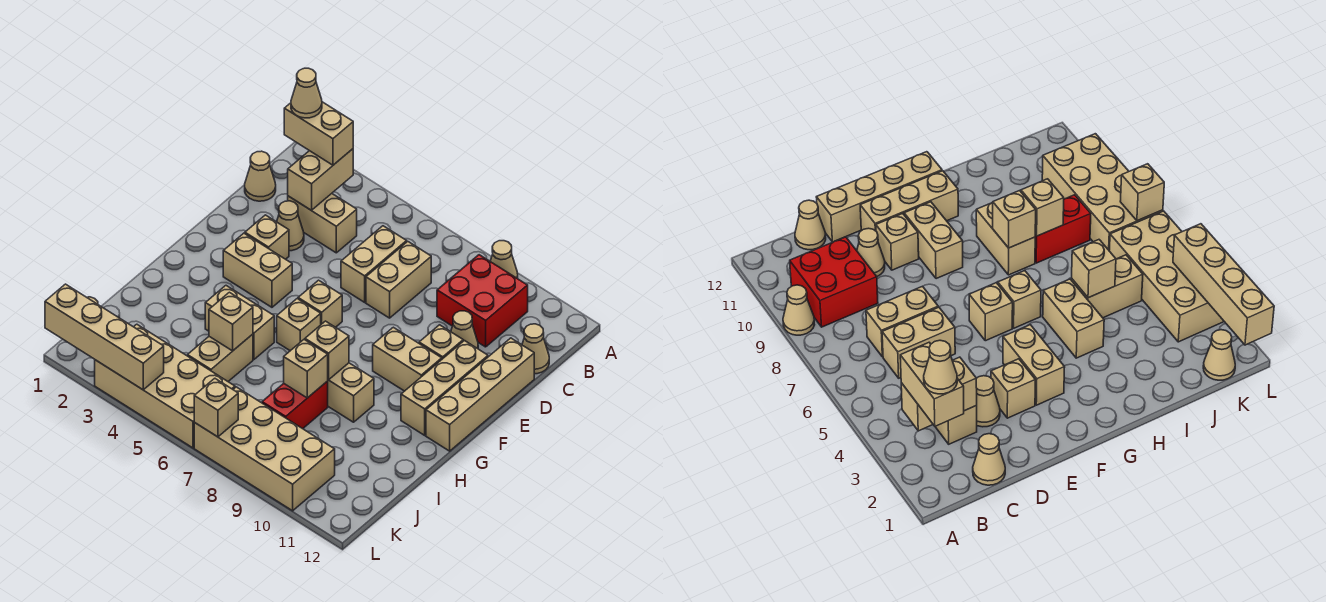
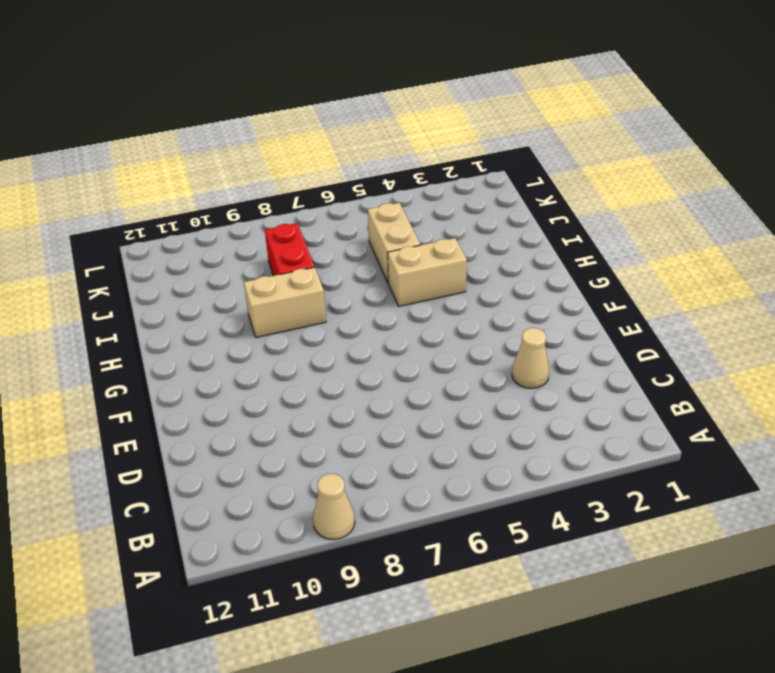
none -> red brick B9:C10 level 1
none -> tan cone C1 level 1
none -> tan brick C3:C4 level 1
none -> tan brick C6:D6 level 1

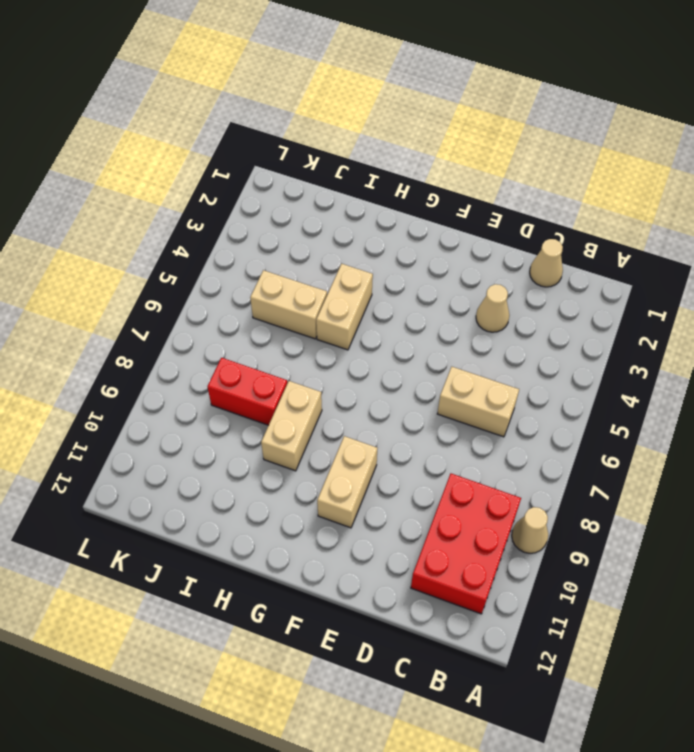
red brick B9:C11 level 1 -> red brick B9:C10 level 1
none -> tan brick C3:C4 level 1
none -> tan brick C7:D7 level 1
none -> tan cone C12 level 1
none -> tan cone D10 level 1

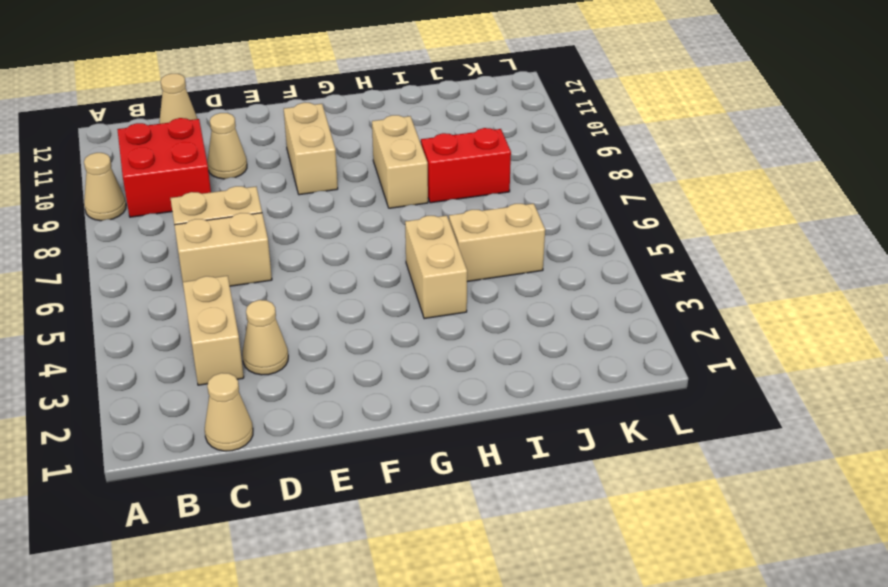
none -> tan brick D12:G12 level 1
none -> tan brick E3 level 1
none -> tan brick E10 level 1
none -> tan brick E11:G11 level 1

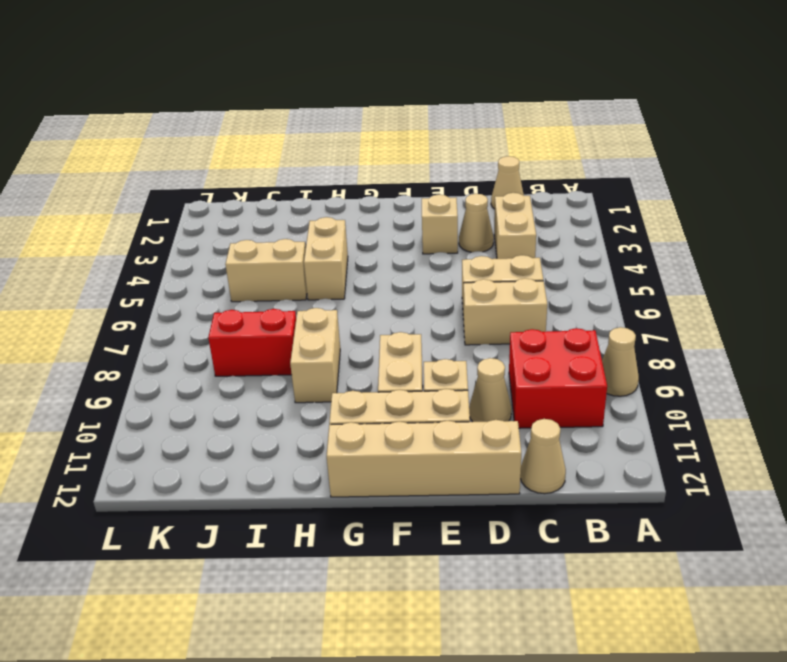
none -> tan brick F3:F4 level 1
none -> tan brick F6 level 1
none -> tan brick G6 level 1
none -> tan cone K1 level 1

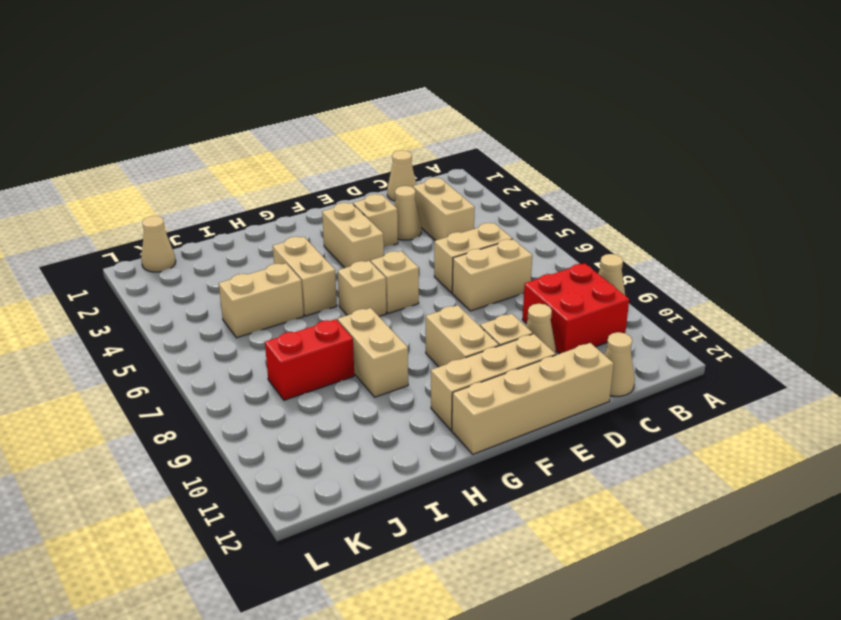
none -> tan brick K3:L6 level 1
none -> tan brick K7:L10 level 1
none -> tan brick B3:C3 level 2
none -> tan brick H8 level 2

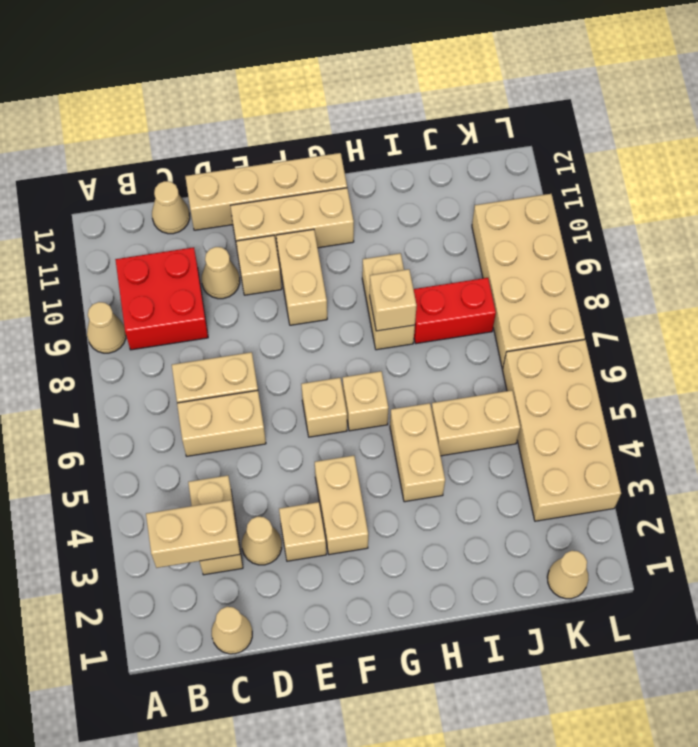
none -> tan brick I5 level 2
none -> tan brick I8 level 2
none -> tan brick L1:L4 level 2
none -> tan brick L7 level 2

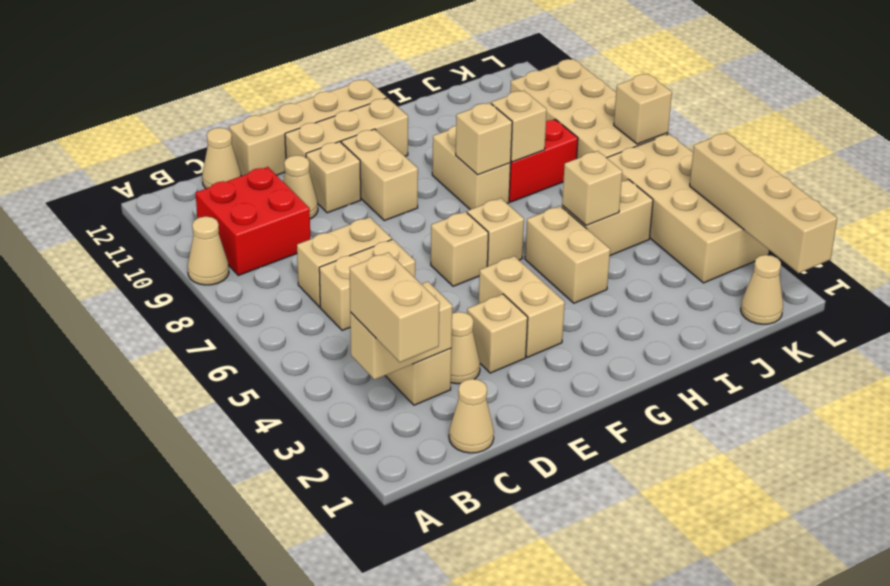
none -> tan cone B2 level 4

